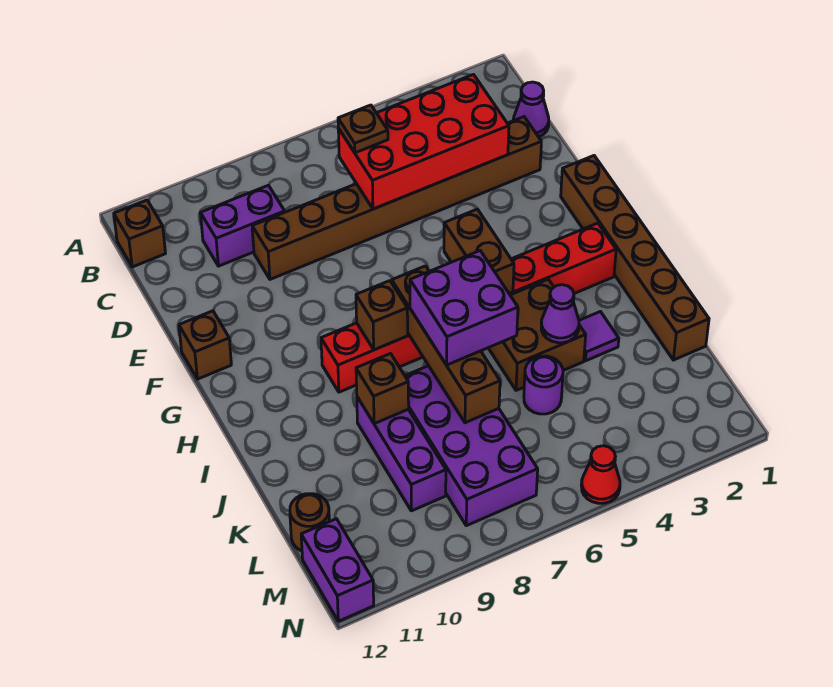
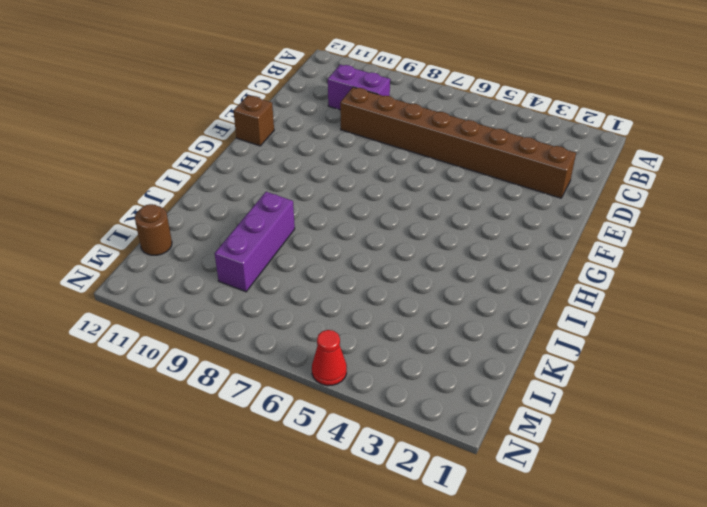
none -> brown brick B12 level 1
none -> purple cone C1 level 1
none -> brown brick F1:K1 level 1

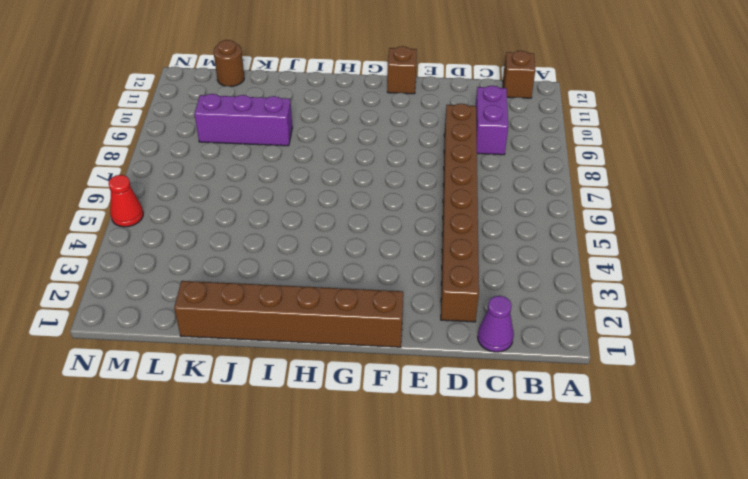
none -> red brick H2:H9 level 1
none -> brown brick I4:J5 level 1
none -> purple tile J3 level 1

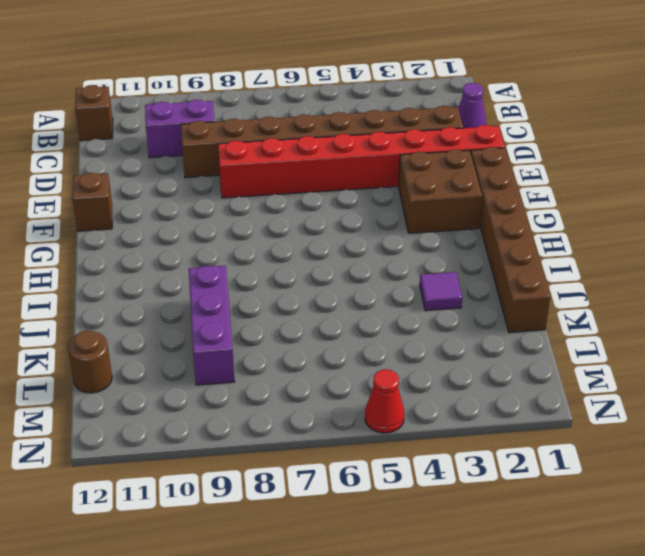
red brick E1:E8 level 1 -> red brick H2:H9 level 1
brown brick F2:G3 level 1 -> brown brick I4:J5 level 1
none -> purple brick J7:M8 level 1
none -> purple round brick K5 level 1
none -> purple brick M12:N12 level 1

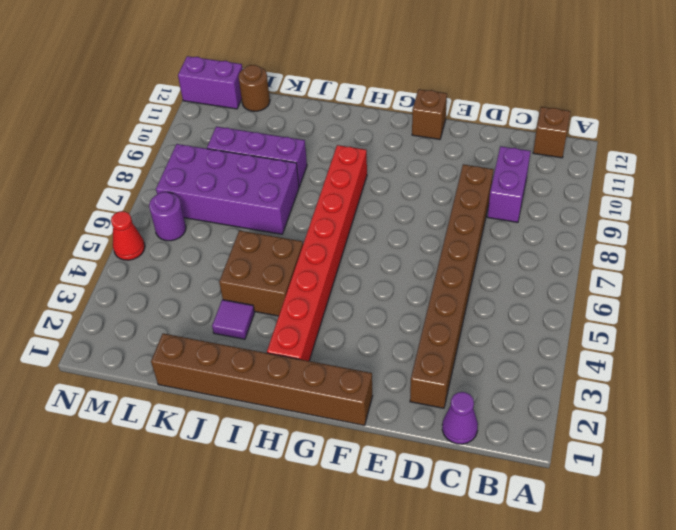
purple round brick M6 level 1 -> purple round brick K5 level 1
none -> red brick C3:D6 level 2
none -> brown brick G5:H5 level 2
none -> brown brick H7:K7 level 2

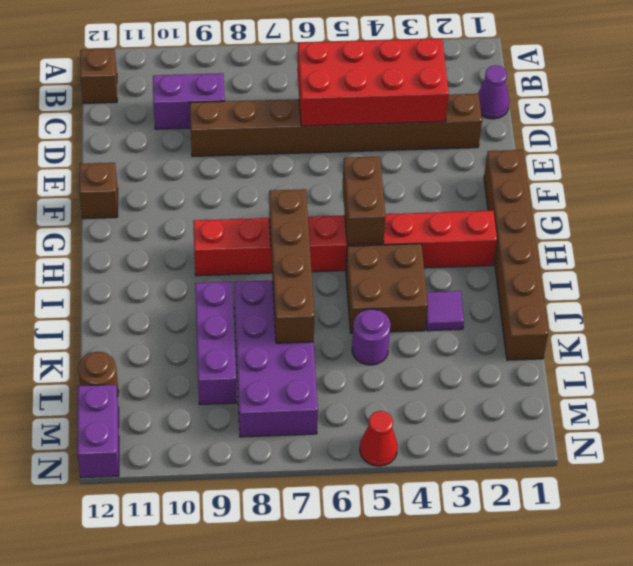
none -> brown brick H8 level 2
none -> purple cone J4 level 2
none -> brown brick J9 level 2

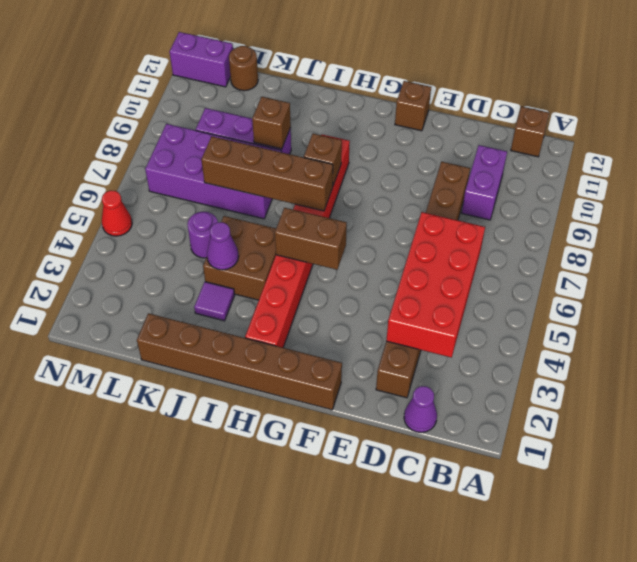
none -> brown plate C6 level 3
none -> purple brick I6:J7 level 3

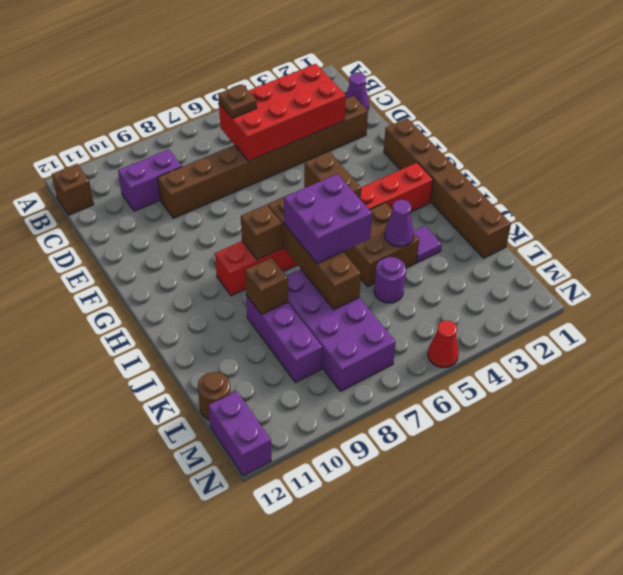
none -> brown brick F12 level 1

